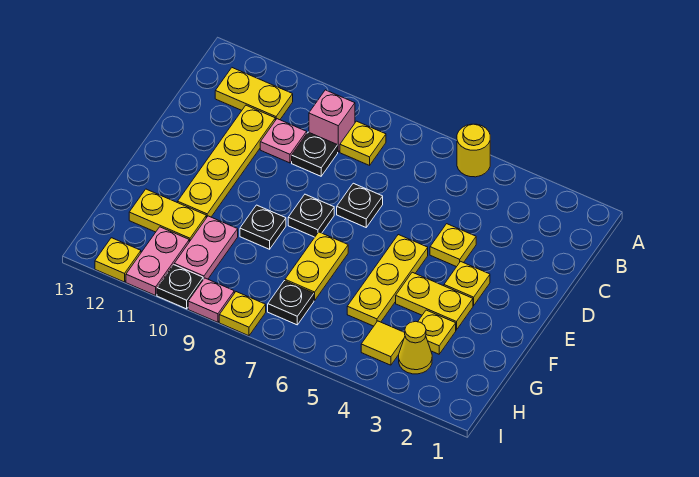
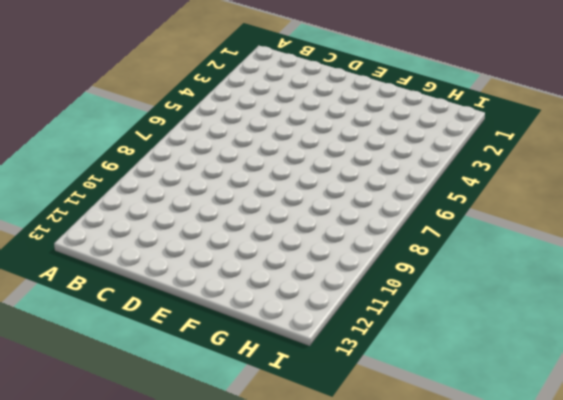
none -> yellow round brick A5 level 1
none -> yellow plate B8 level 1
none -> pink brick B9 level 1

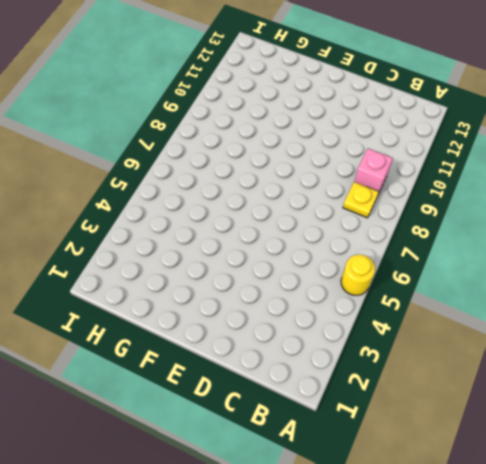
none -> yellow plate B11:B12 level 1
none -> black plate C9 level 1
none -> pink plate C10 level 1

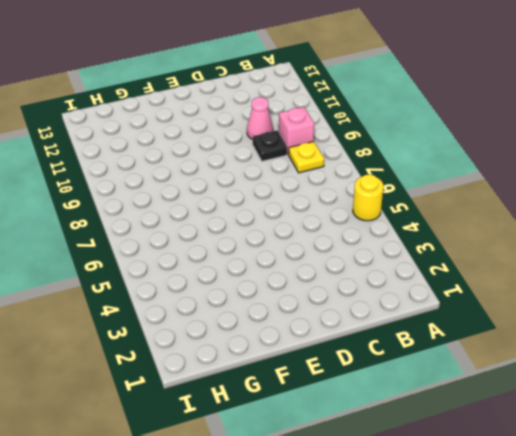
pink cone C10 level 1 -> pink plate C10 level 1
none -> yellow plate B11:B12 level 1
none -> yellow plate C11:F11 level 1
none -> yellow plate D4 level 1

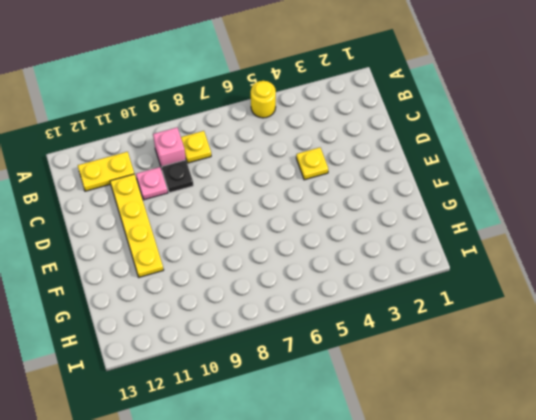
none -> black plate D7 level 1
none -> yellow plate E3 level 1
none -> yellow plate E5:G5 level 1

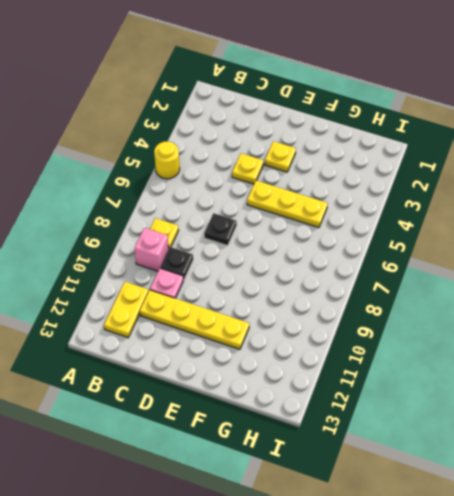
none -> black plate E8 level 1
none -> yellow plate F3:F4 level 1
none -> yellow plate F7:G7 level 1

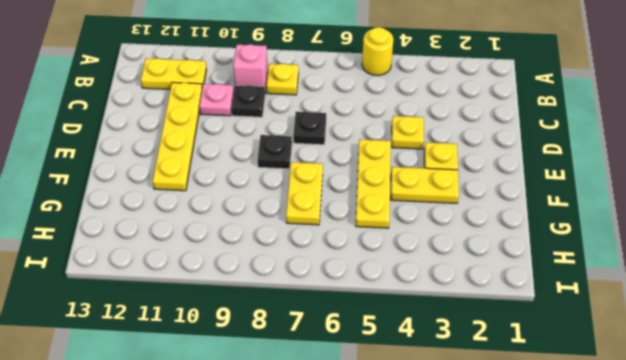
none -> black plate F9 level 1
none -> yellow plate G3 level 1
none -> pink plate G10:H10 level 1

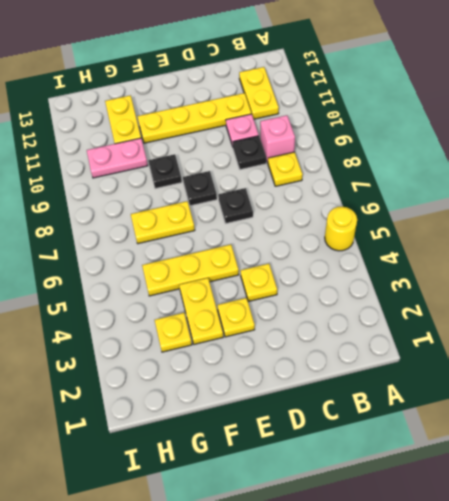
none -> yellow cone H3 level 1
none -> yellow tile H4 level 1
none -> black plate H7 level 1

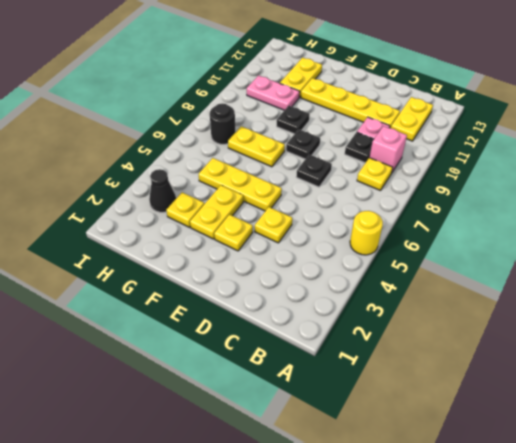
black cone H3 level 1 -> yellow cone H3 level 1
black round brick H7 level 1 -> black plate H7 level 1
none -> yellow tile H4 level 1
none -> pink plate H11:I11 level 1
none -> yellow plate I8 level 1

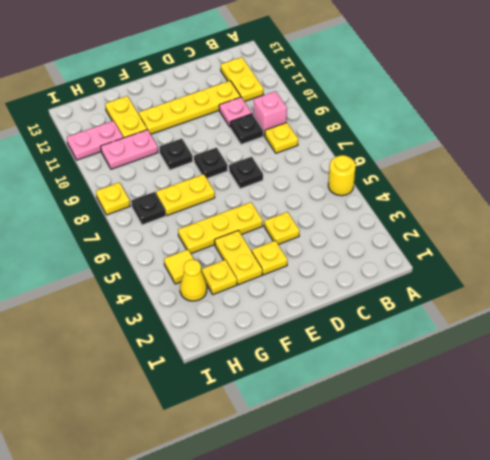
none -> pink plate I9 level 1
none -> black plate I10 level 1
none -> yellow plate I12 level 1

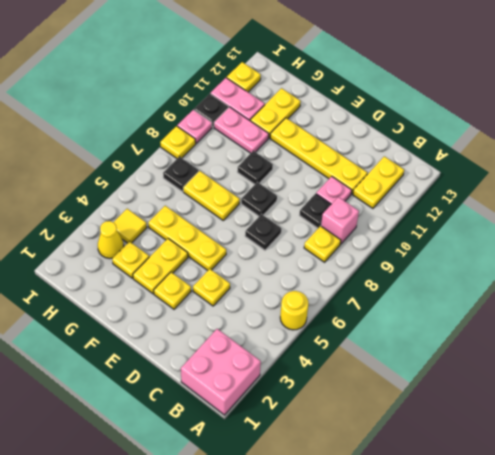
pink brick A1:B2 level 1 -> none

